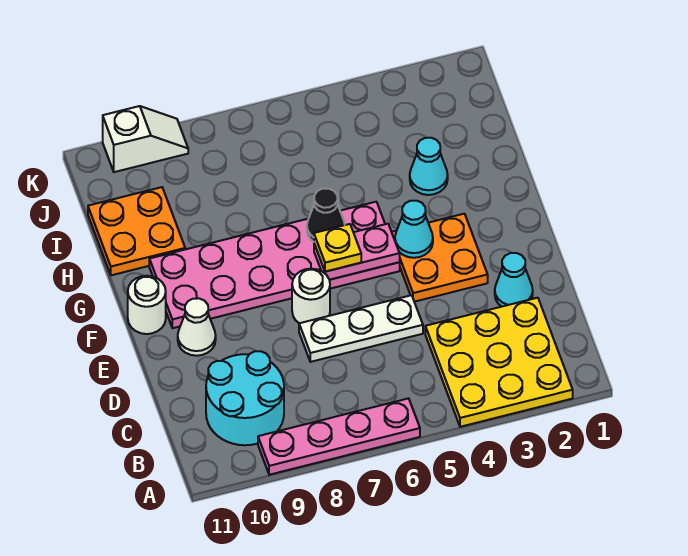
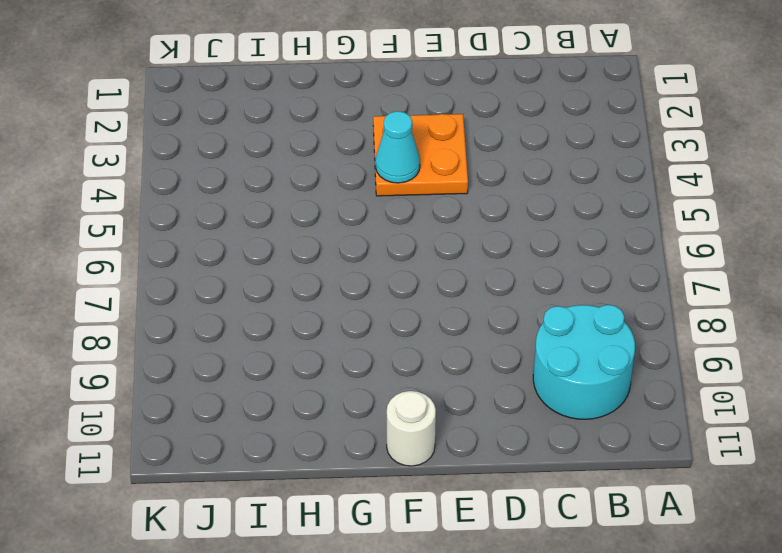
none -> yellow plate A2:C4 level 1
none -> pink plate A6:A9 level 1
none -> cyan cone D2 level 1

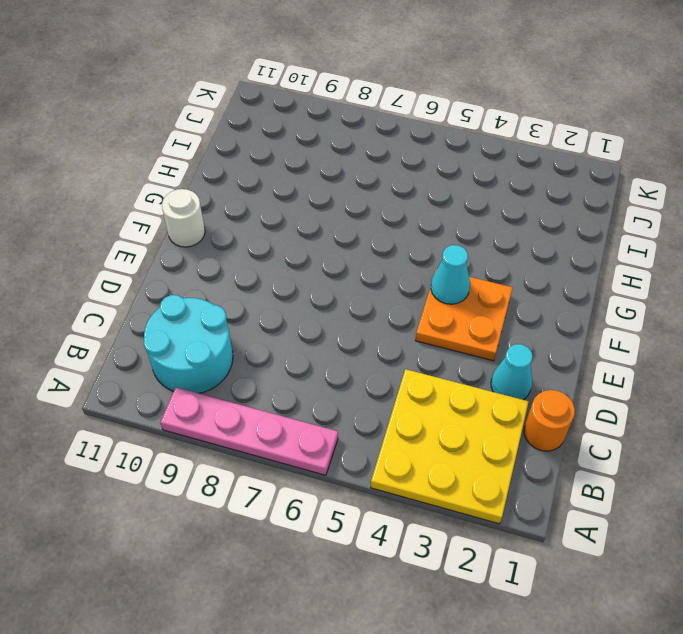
orange round brick C1 level 1 -> none
none -> white plate D5:D7 level 1
none -> white round brick E7 level 1
none -> white cone E10 level 1

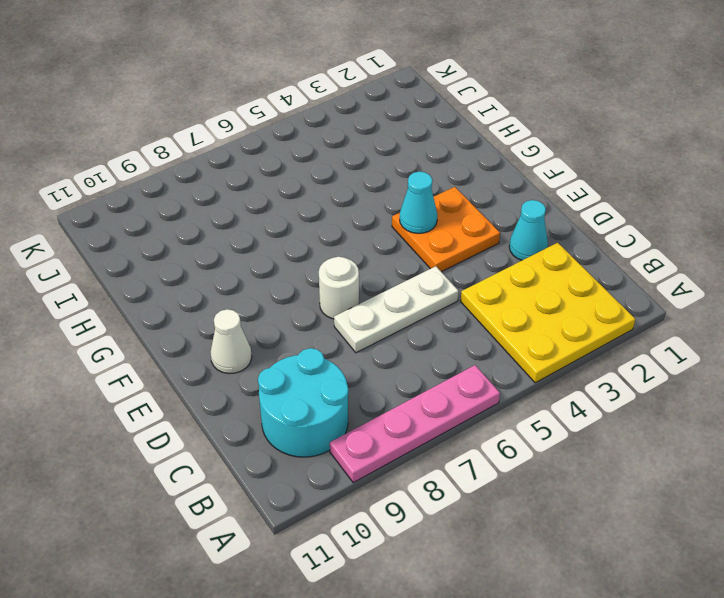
none -> pink plate F5:G10 level 1
none -> white round brick F11 level 1
none -> cyan cone H3 level 1

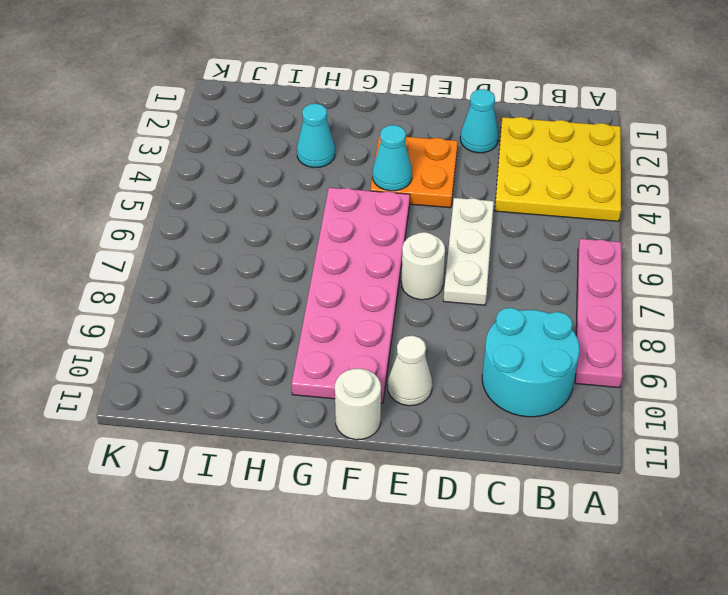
none -> orange plate H10:I11 level 1
none -> white slope K9:K10 level 1 top 10
none -> pink plate F5:F6 level 2

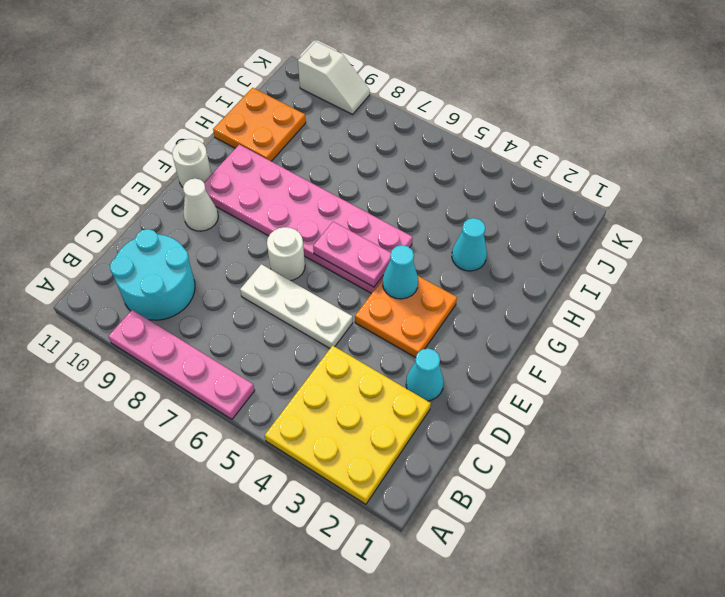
none -> black cone G6 level 2
none -> yellow plate F6 level 3

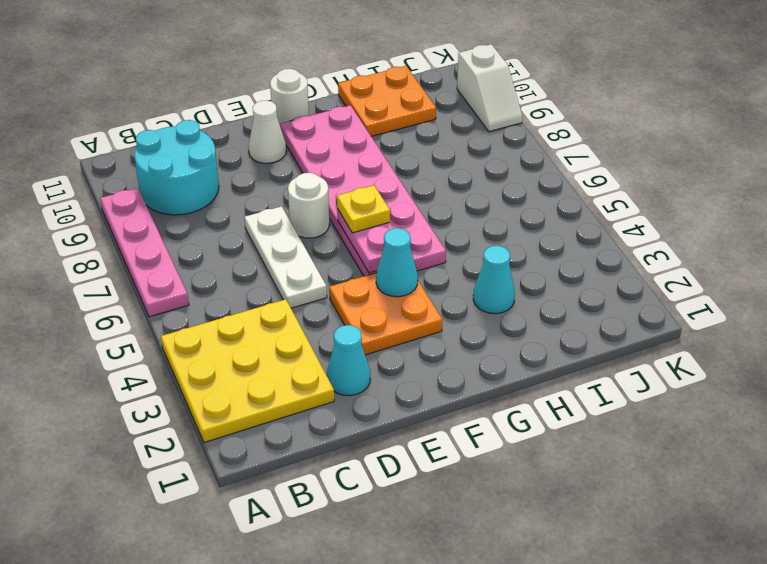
none -> black cone G6 level 2

